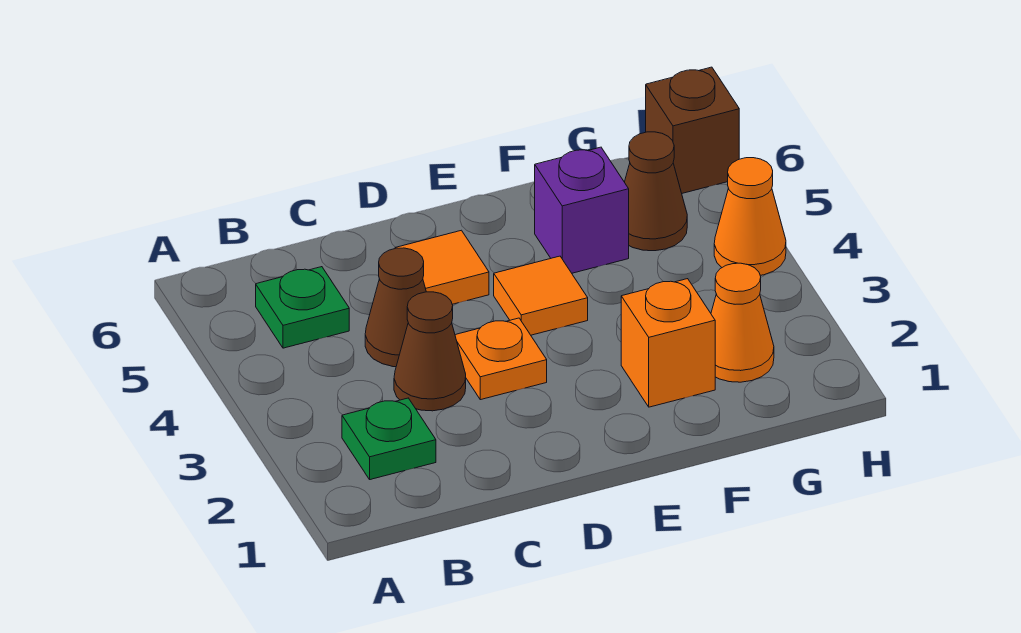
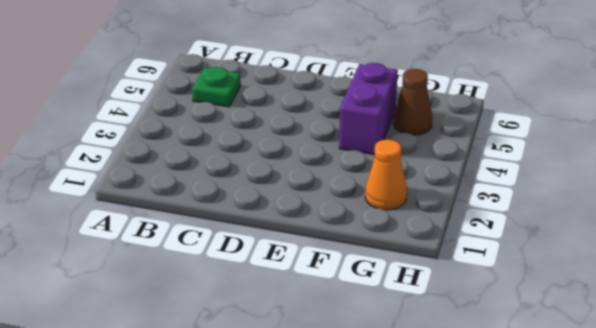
purple brick F4:F5 level 1 -> purple brick F5 level 1
none -> green plate B2 level 1
none -> brown cone C3 level 1
none -> brown cone C4 level 1

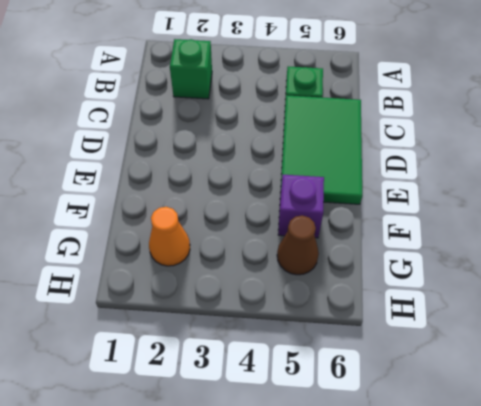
green brick B2 level 1 -> green plate B2 level 1
green tile C5:E6 level 1 -> orange tile D5 level 1
none -> brown cone C3 level 1
none -> brown cone C4 level 1
none -> orange plate D3 level 1

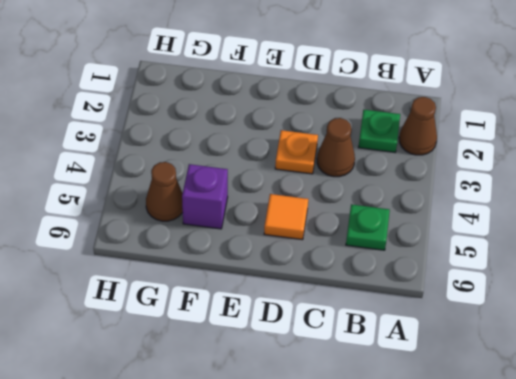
brown cone A2 level 1 -> brown cone C4 level 1
none -> orange tile E4 level 1
none -> orange brick F2 level 1
none -> orange cone G2 level 1

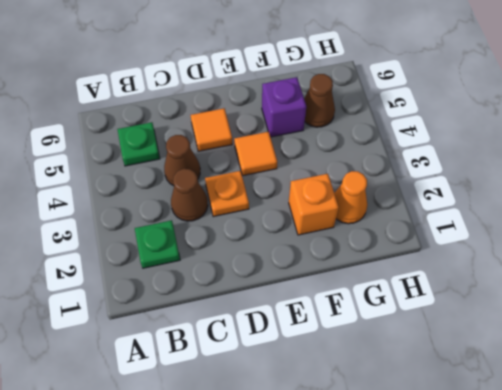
none -> orange cone H4 level 1
none -> brown brick H6 level 1

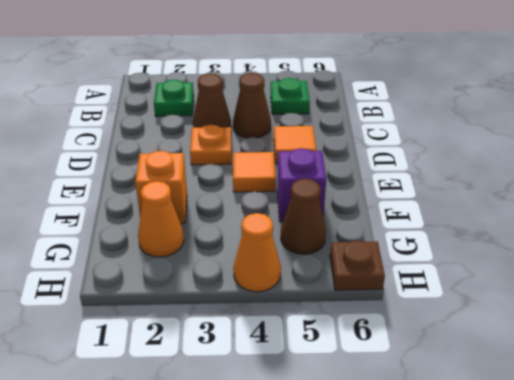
brown plate H6 level 1 -> brown brick H6 level 1

